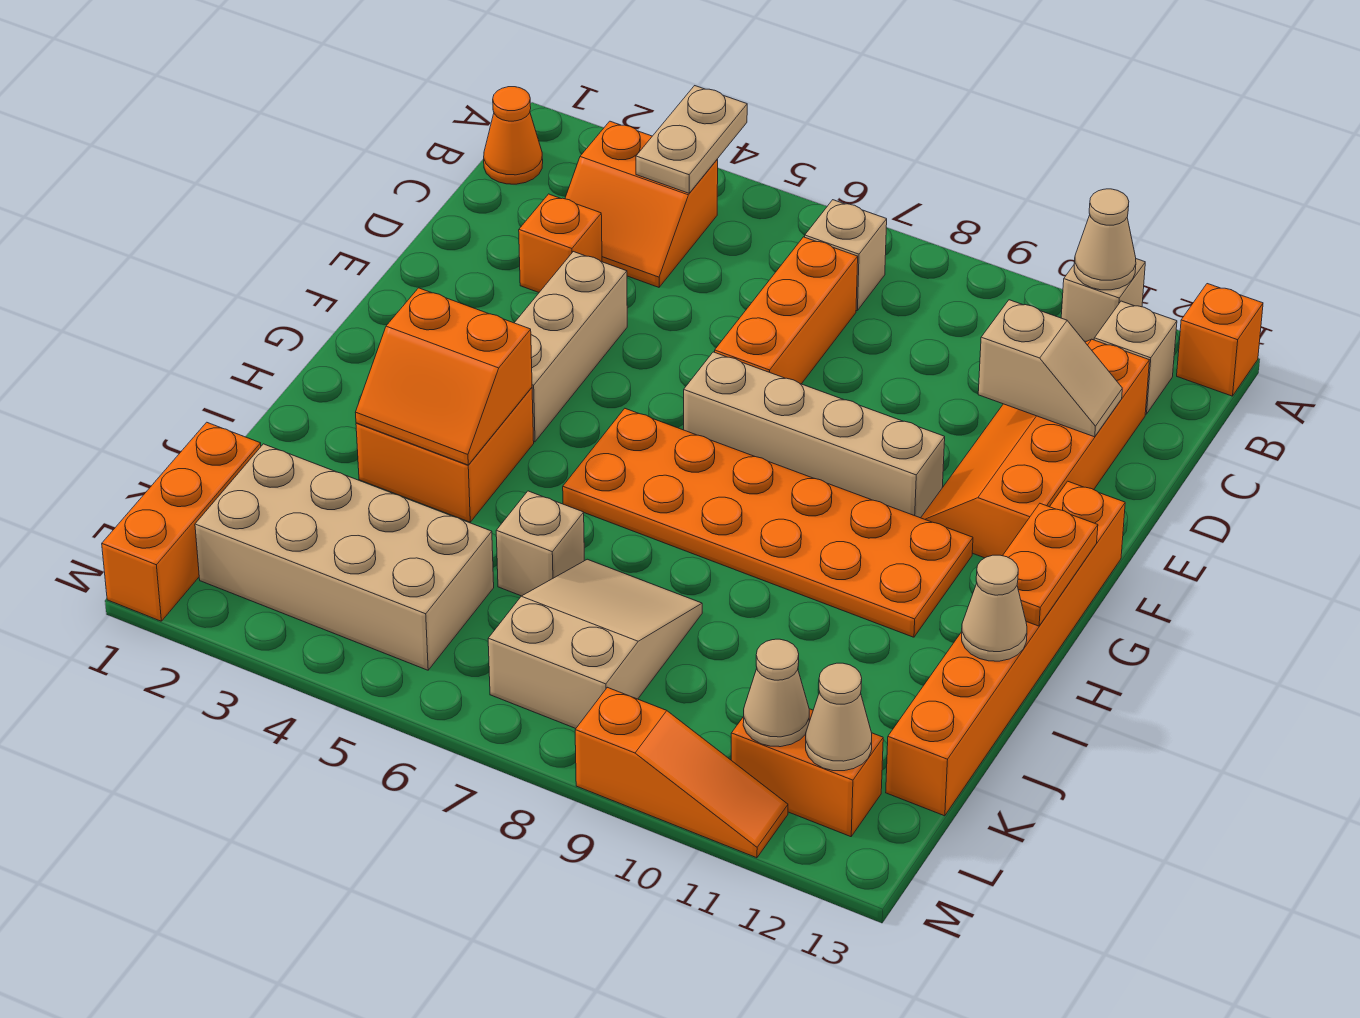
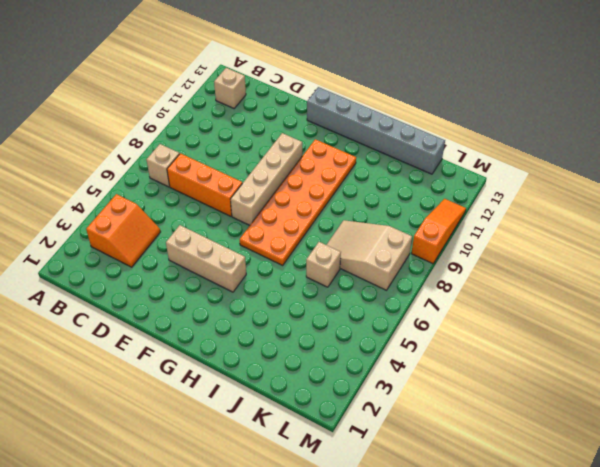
grey brick F13:K13 level 1 -> orange brick F13:K13 level 1
none -> tan brick A11 level 1
none -> orange brick A13 level 1
none -> orange cone B1 level 1

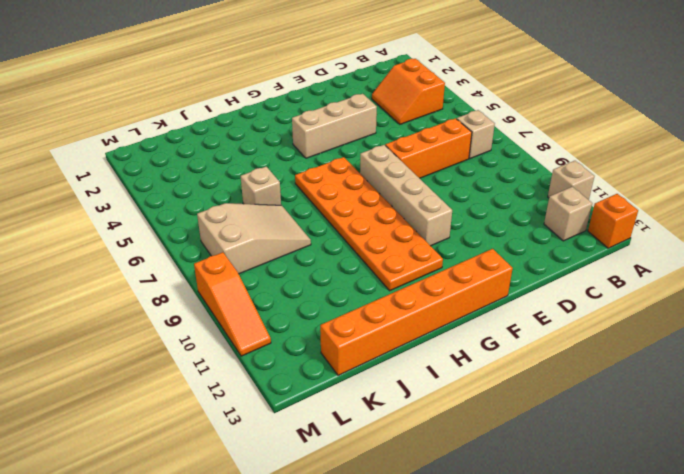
none -> orange cone B1 level 1
none -> orange slope C11:F12 level 1 top 12
none -> orange brick D3 level 1

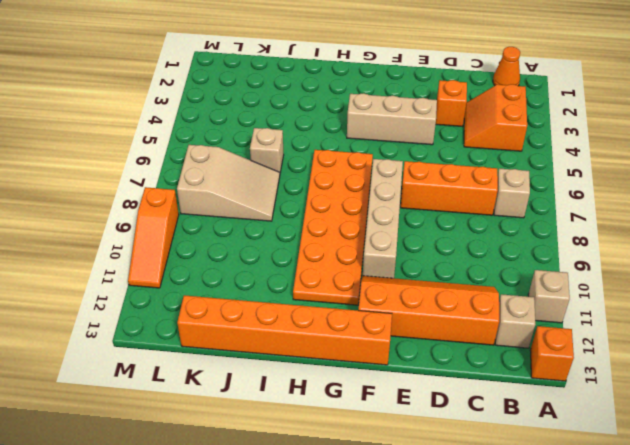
none -> orange brick H3:I4 level 1
none -> orange brick K1:M1 level 1
none -> tan brick K2:L5 level 1

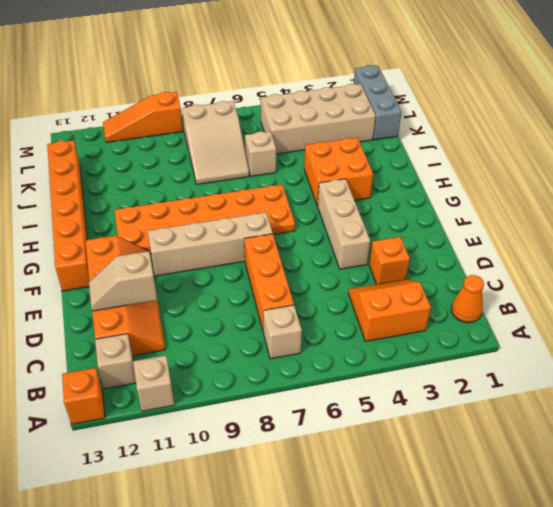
grey brick K1:M1 level 1 -> orange brick K1:M1 level 1
none -> orange brick L11:L12 level 1
none -> tan plate A4:B4 level 2
none -> tan cone A11 level 2

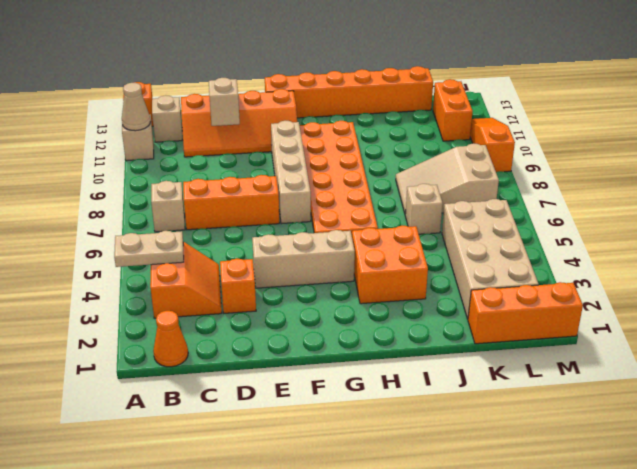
none -> orange plate G13:H13 level 2
none -> orange slope H3:I4 level 2 top H
none -> tan cone I13 level 2

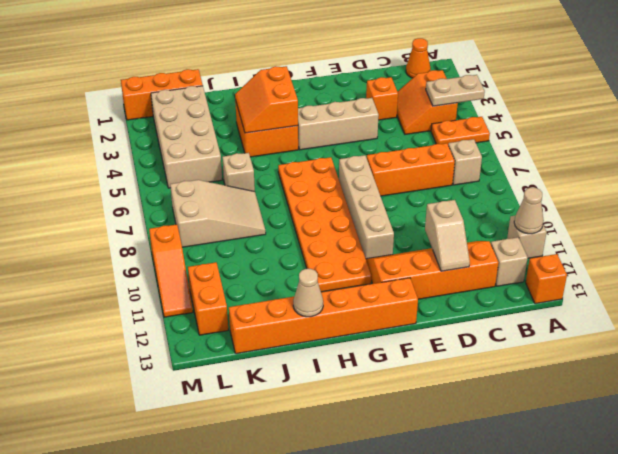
orange plate A5:B5 level 1 -> orange plate G13:H13 level 2
none -> tan cone L11 level 2
none -> tan cone L12 level 2

